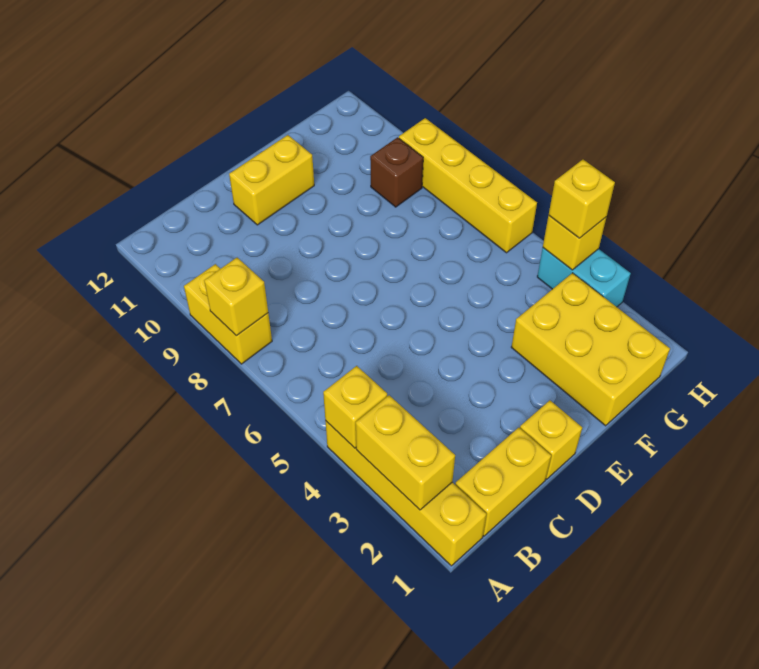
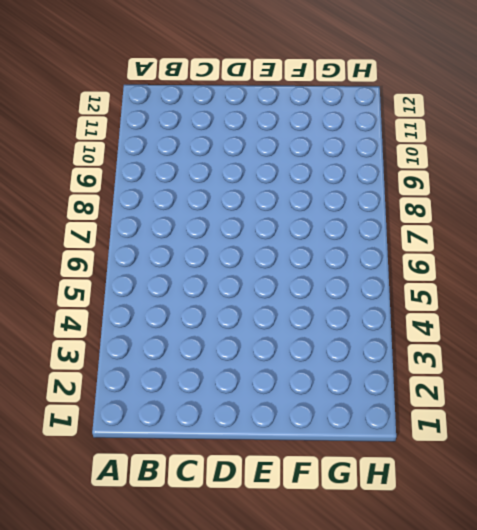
none -> yellow brick A1:A4 level 1
none -> yellow brick A8:A9 level 1
none -> yellow brick B1:C1 level 1

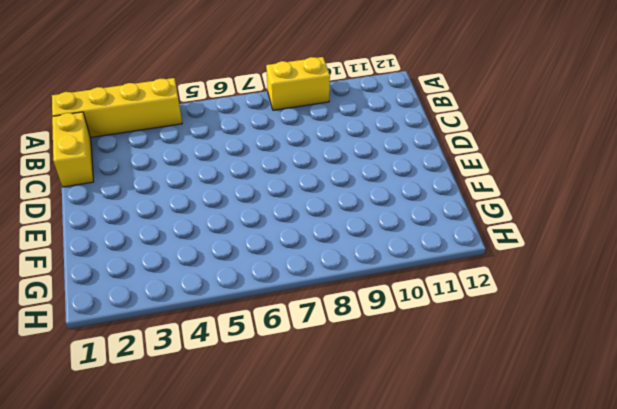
none -> yellow brick D1 level 1
none -> yellow brick D11:E11 level 1
none -> yellow brick F1:G3 level 1

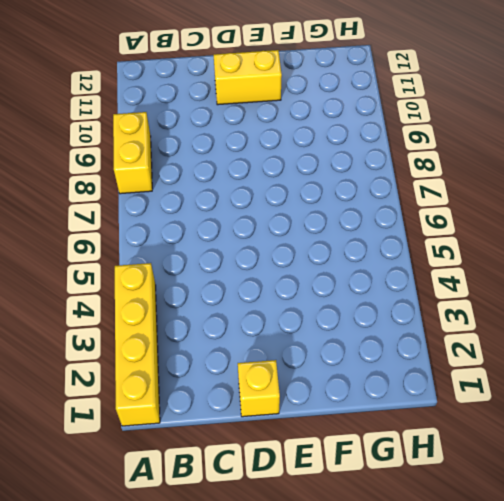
none -> yellow brick B1:C1 level 1
none -> yellow brick F1:G3 level 1
none -> brown brick G9 level 1

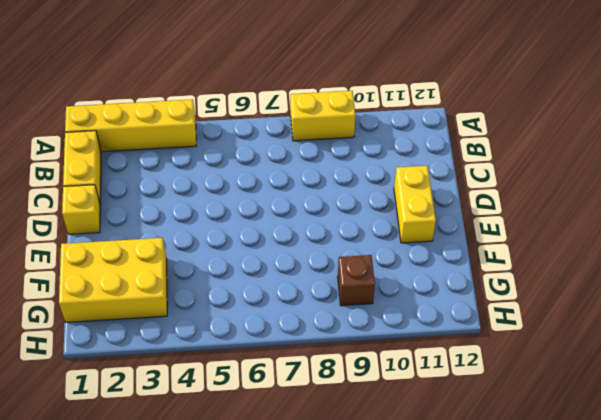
none -> cyan brick H3:H4 level 1
none -> yellow brick H6:H9 level 1
none -> yellow brick A2:A3 level 2

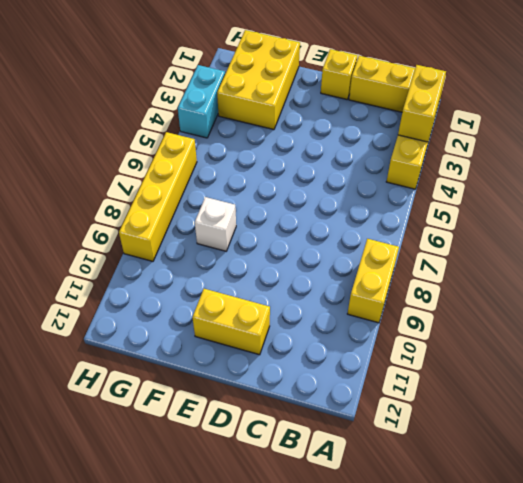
white brick F8 level 1 -> none
none -> brown brick G9 level 1
none -> yellow brick A4 level 2
none -> yellow brick A8 level 2

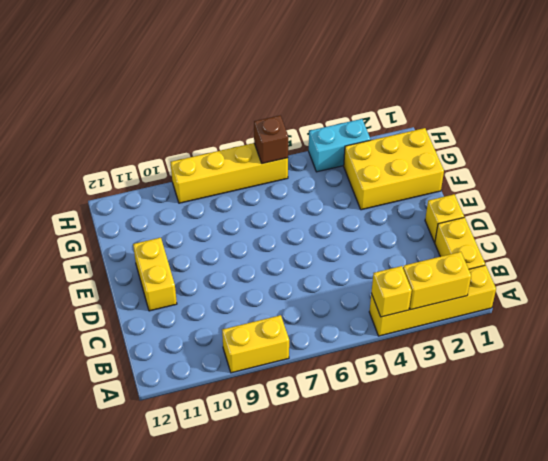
brown brick H6 level 2 -> brown brick G9 level 1
none -> yellow brick A8 level 2
none -> yellow brick H4 level 2
none -> yellow brick H4 level 3

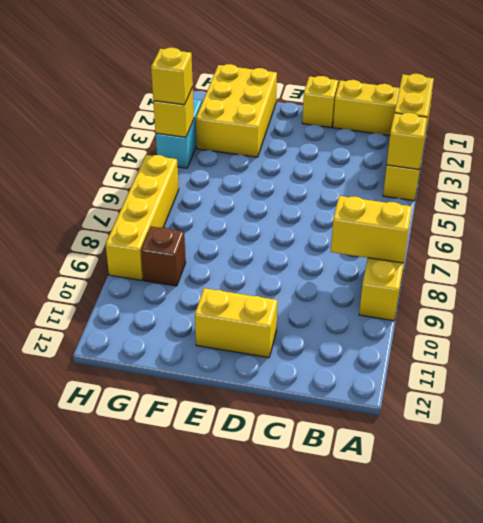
yellow brick A8:B8 level 2 -> yellow brick A8 level 2

